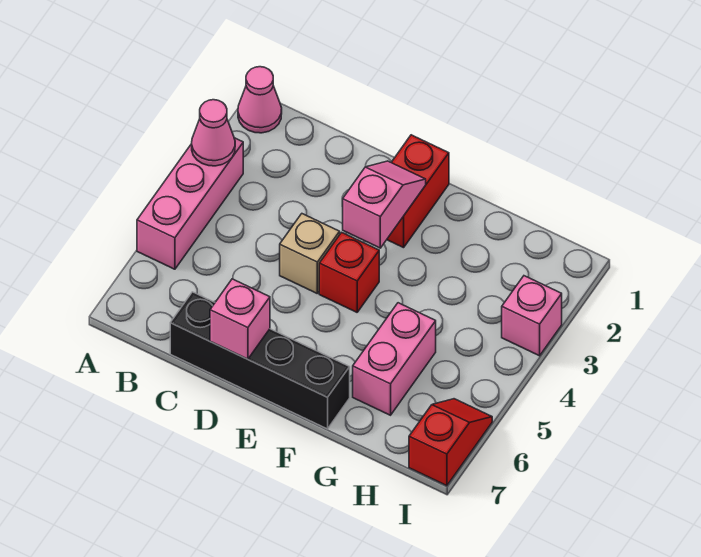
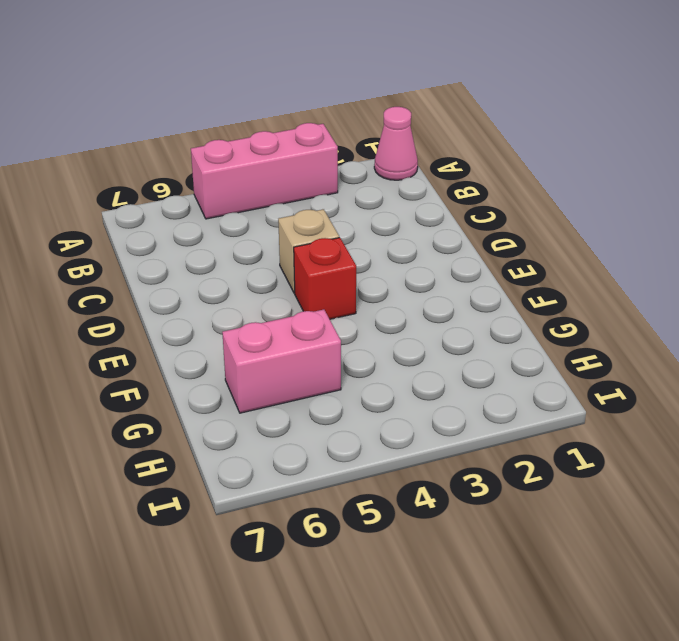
none -> black brick C7:F7 level 1
none -> red brick E1:E2 level 1
none -> pink brick I3 level 1

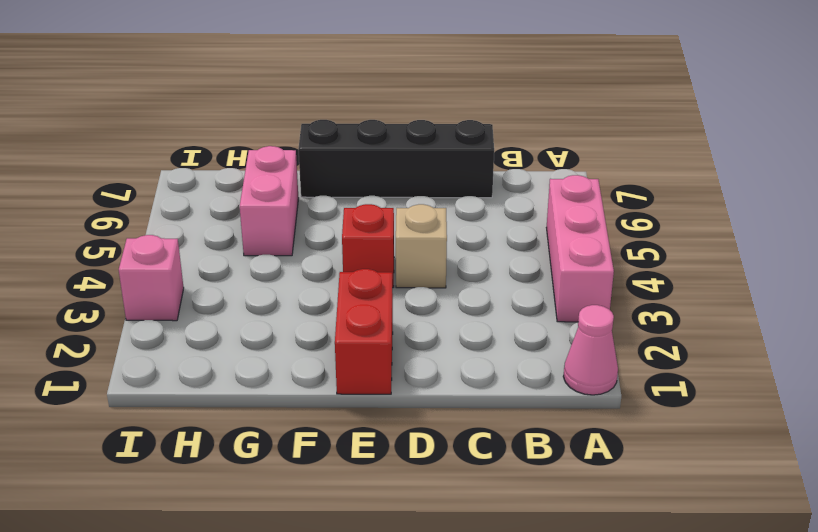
none -> red slope I6:I7 level 1 top 7
none -> pink cone A3 level 2
none -> pink brick D7 level 2

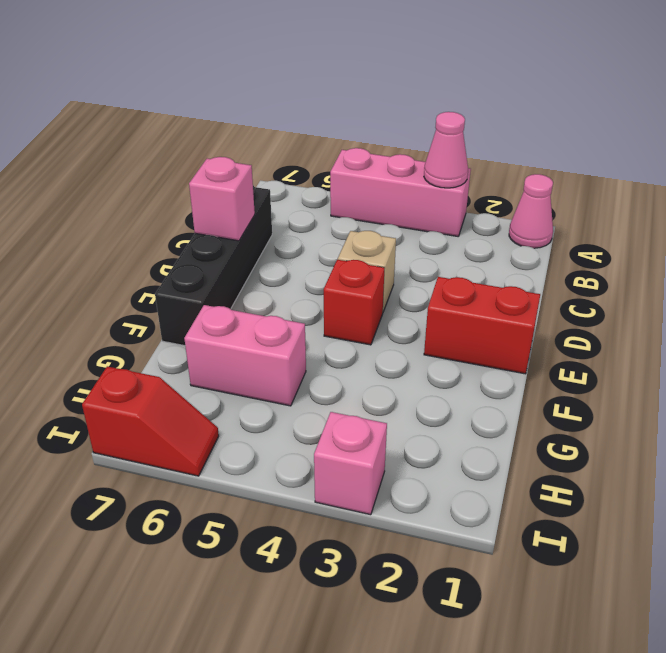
none -> pink slope E2:E3 level 2 top 3

